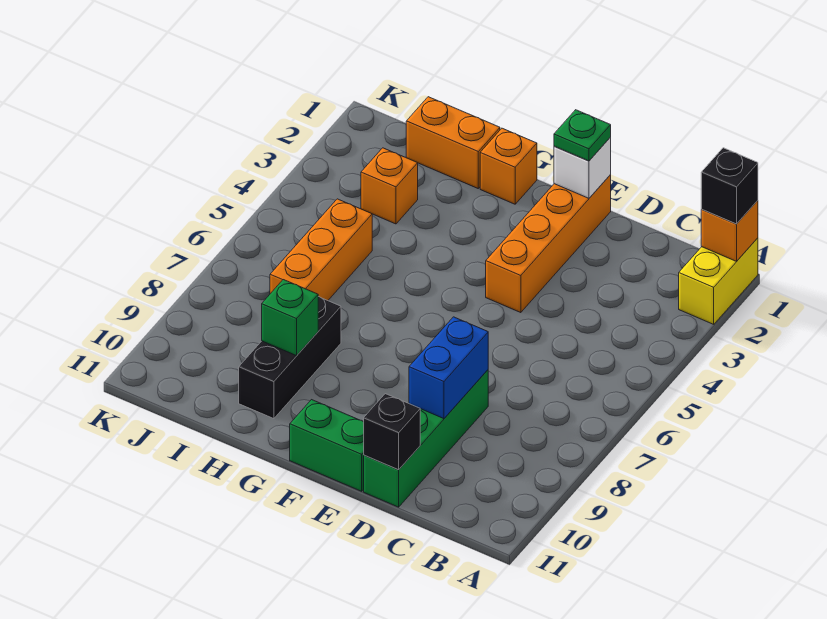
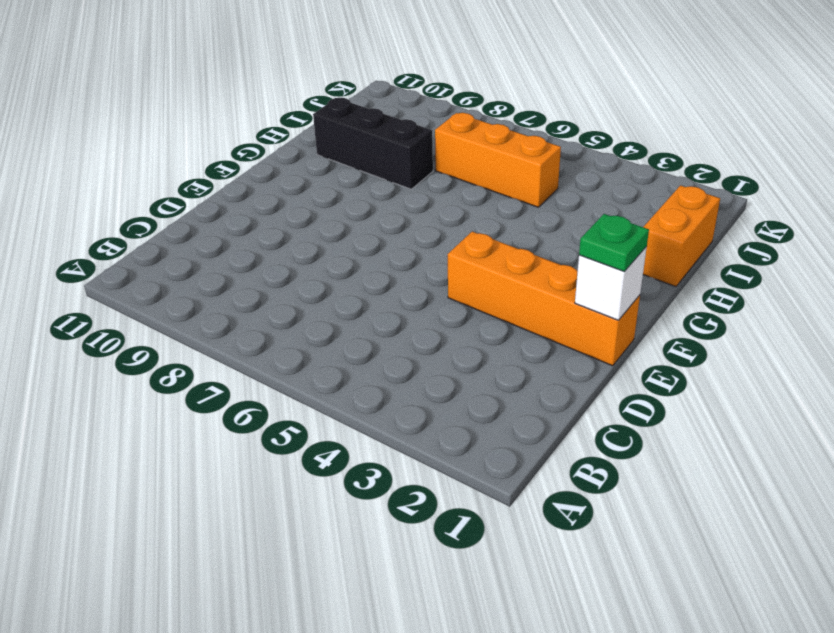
none -> yellow brick A1:A2 level 1
none -> green brick D8:D11 level 1
none -> green brick E11:F11 level 1

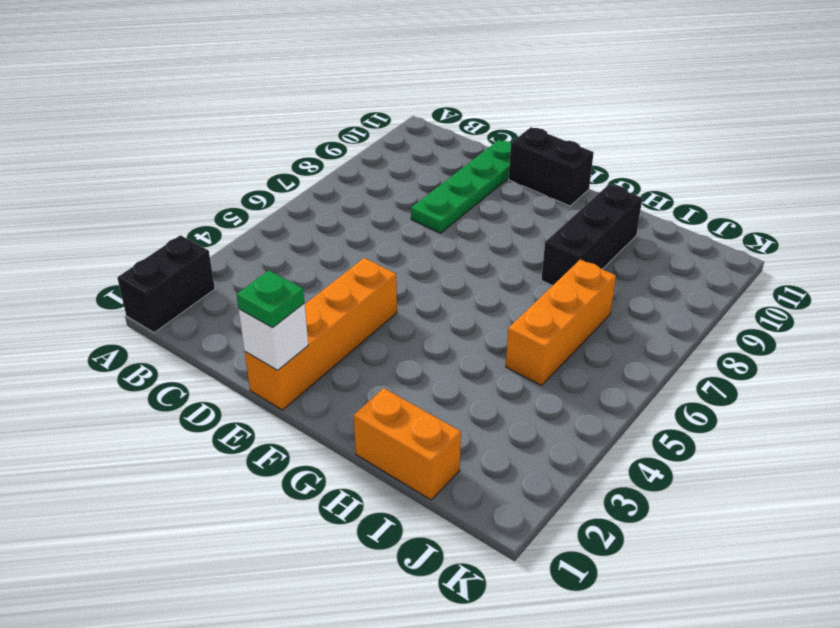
black brick A1:A2 level 1 -> yellow brick A1:A2 level 1
green plate D8:D11 level 1 -> green brick D8:D11 level 1
black brick E11:F11 level 1 -> green brick E11:F11 level 1
none -> orange brick G1 level 1
none -> orange brick I3 level 1
none -> orange brick A1 level 2

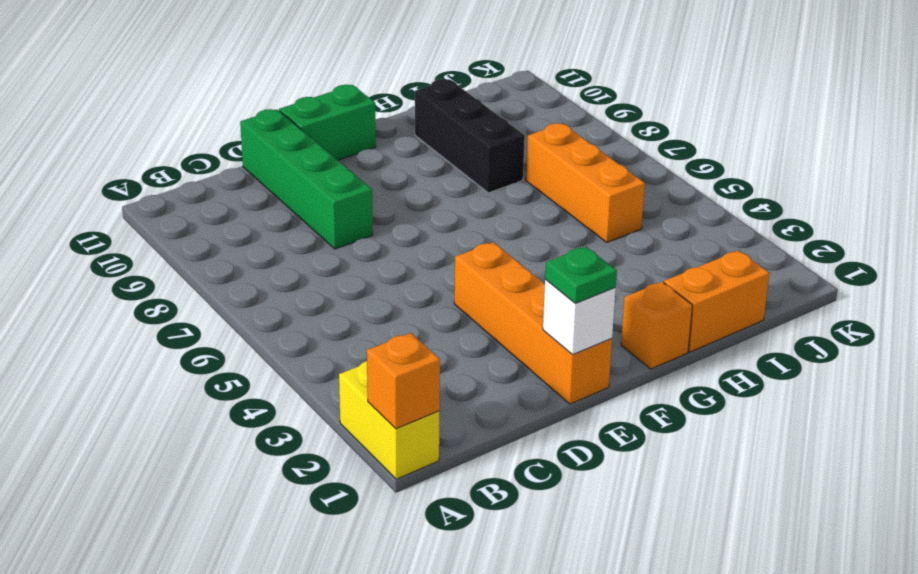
none -> orange brick I3 level 1
none -> blue brick D8:D9 level 2
none -> black brick D11 level 2

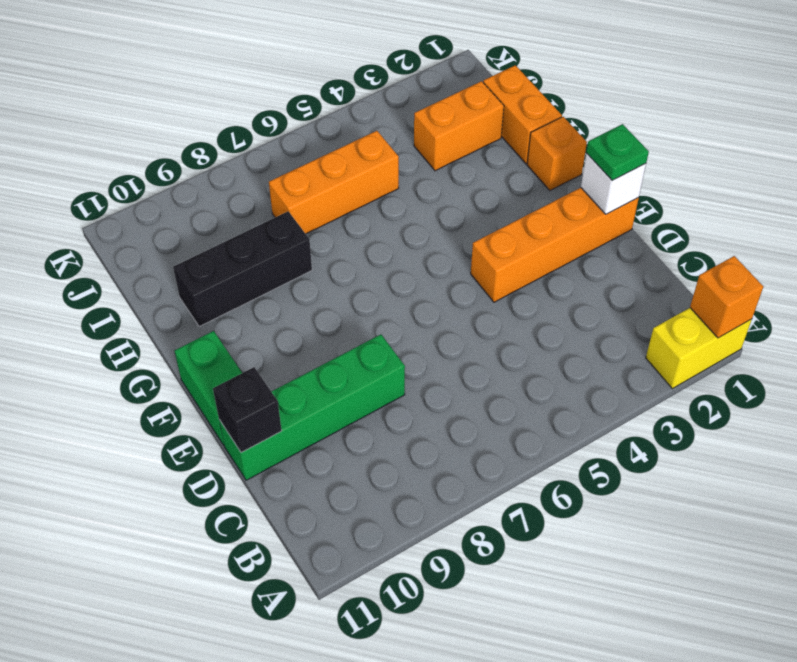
orange brick I2:I3 level 1 -> orange brick I3 level 1
none -> blue brick D8:D9 level 2
none -> green brick H9 level 2
none -> black brick A1 level 3

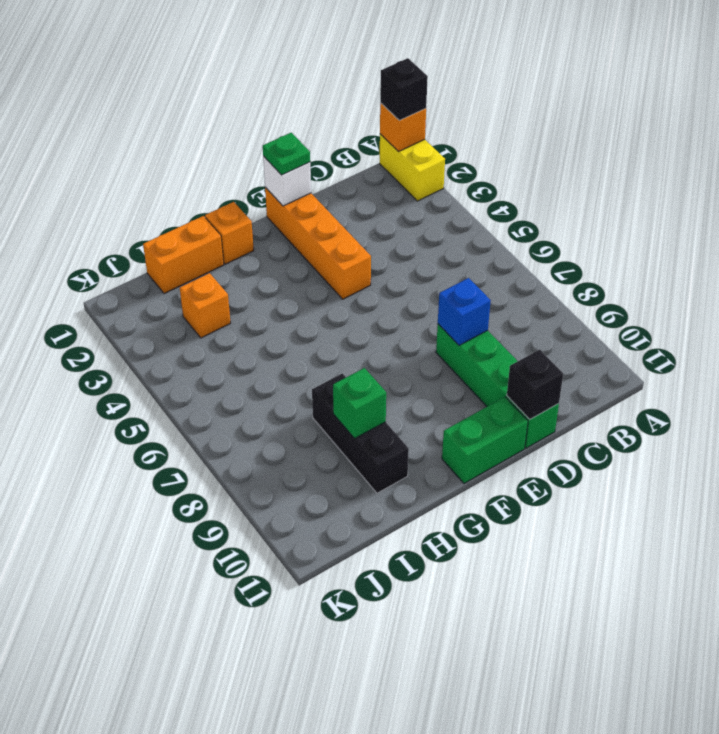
blue brick D8 level 2 -> blue brick D8:D9 level 2
none -> orange brick I5:I7 level 1

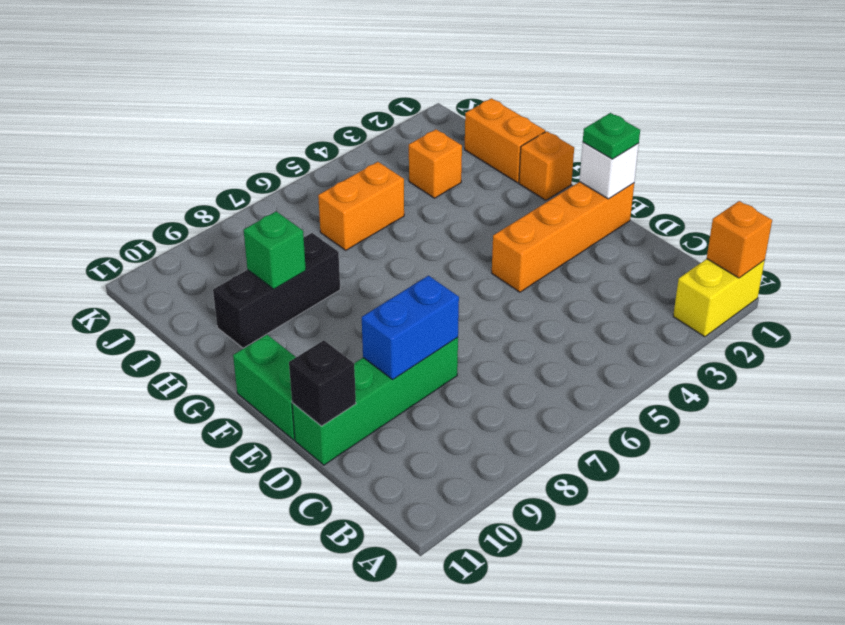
orange brick I5:I6 level 1 -> orange brick I5:I7 level 1
none -> black brick A1 level 3

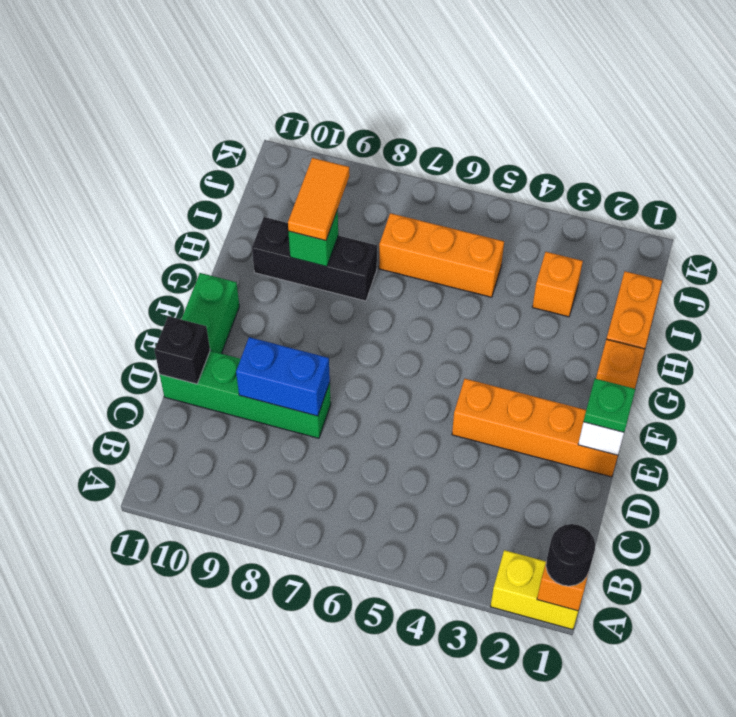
black round brick A1 level 3 -> black brick A1 level 3
orange tile H9:I9 level 3 -> none

